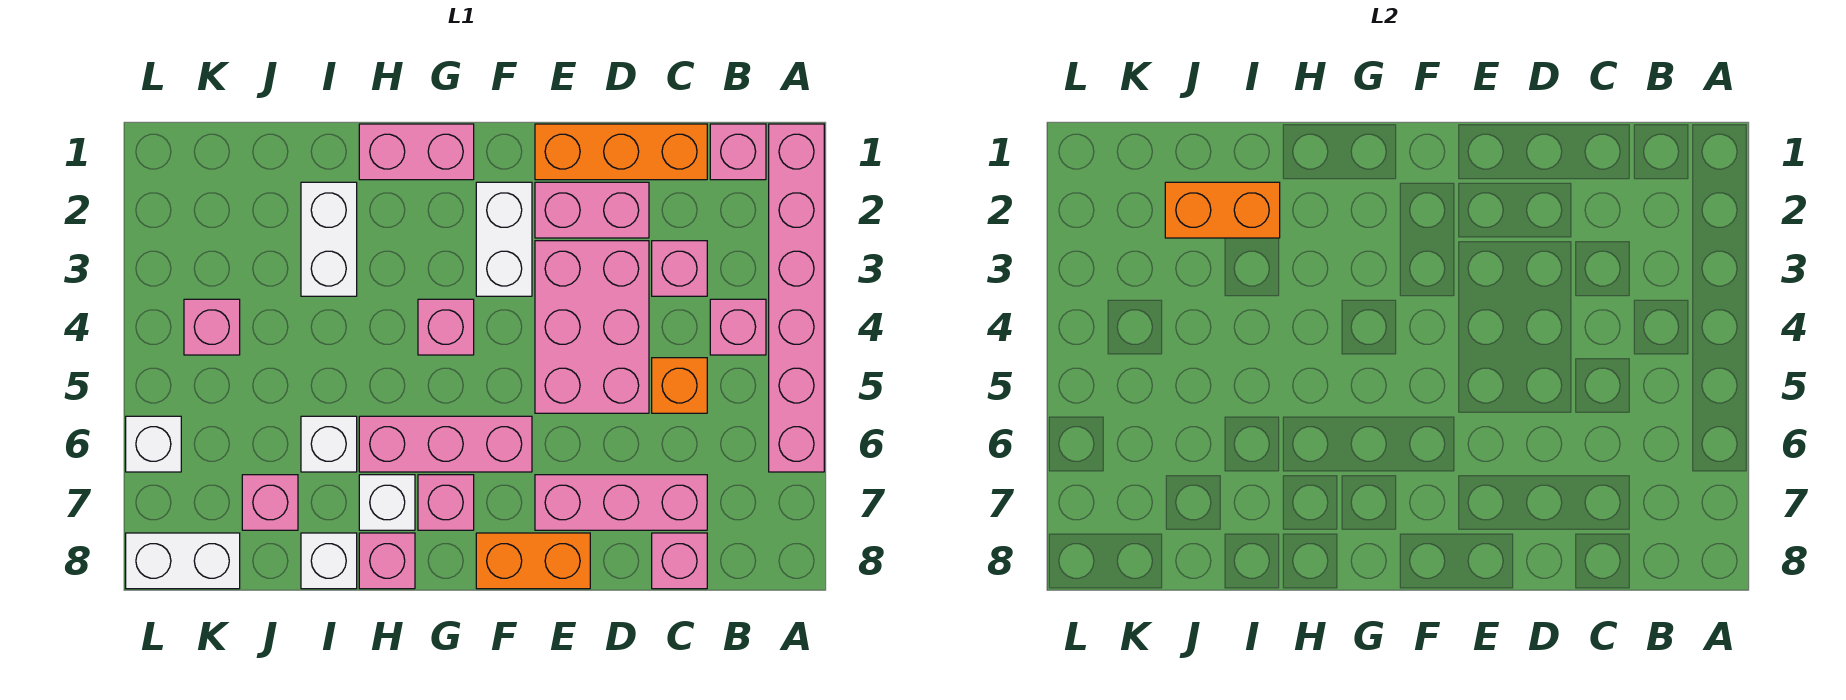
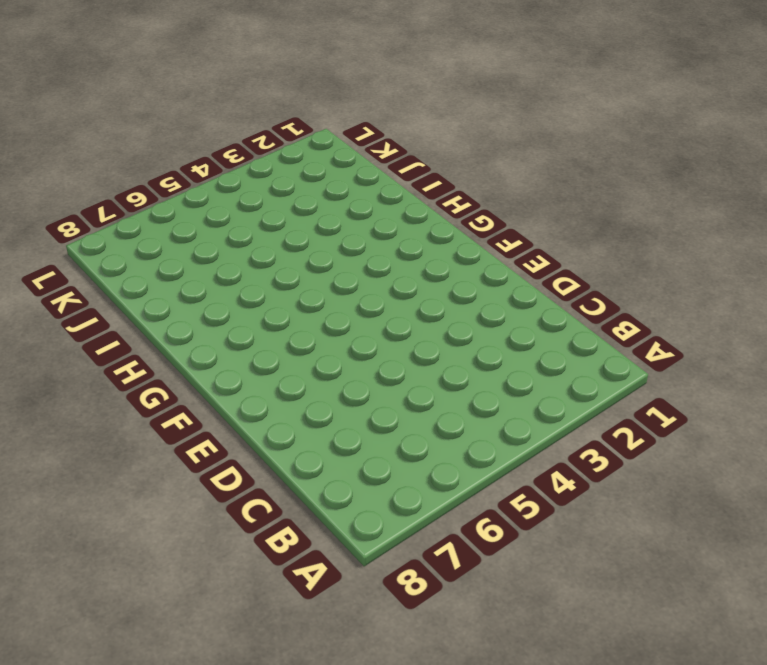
none -> pink brick A1:A6 level 1
none -> pink brick B1 level 1
none -> pink brick B4 level 1

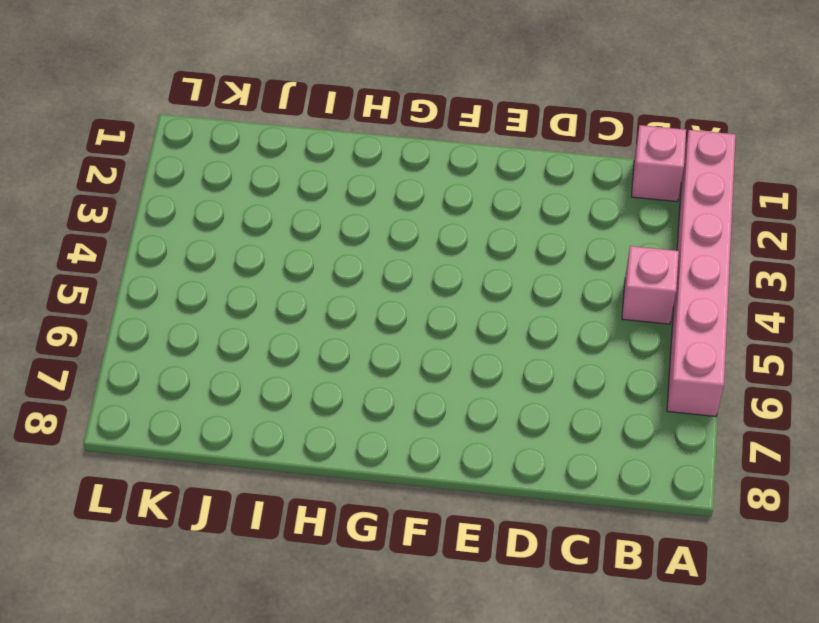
none -> orange brick C1:E1 level 1
none -> pink brick C3 level 1
none -> orange brick C5 level 1

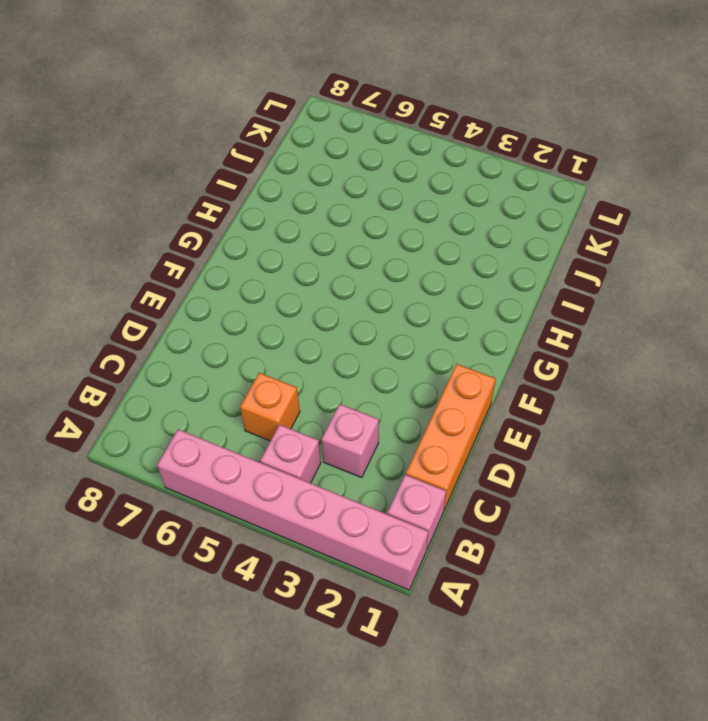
none -> pink brick C7:E7 level 1
none -> pink brick C8 level 1
none -> pink brick D2:E2 level 1

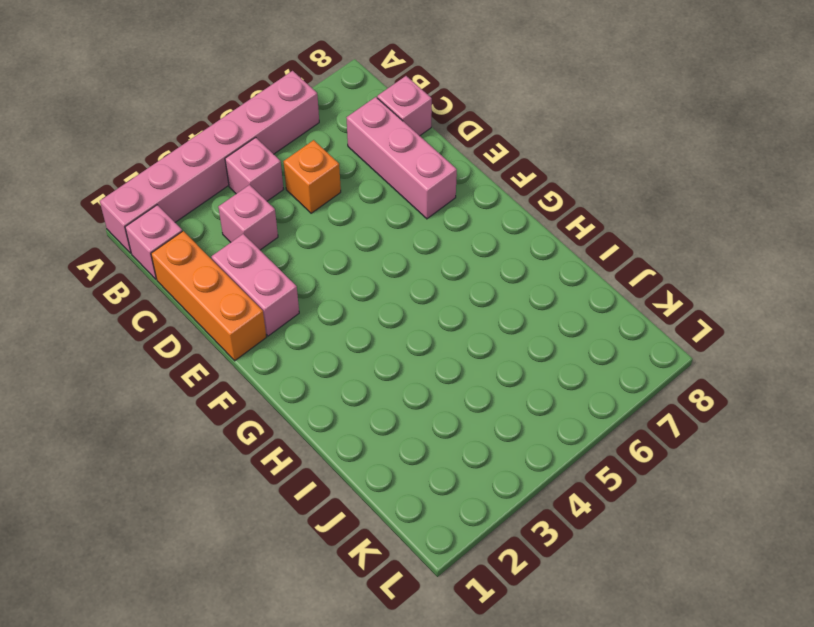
none -> pink brick D3:E5 level 1
none -> orange brick E8:F8 level 1
none -> white brick F2:F3 level 1

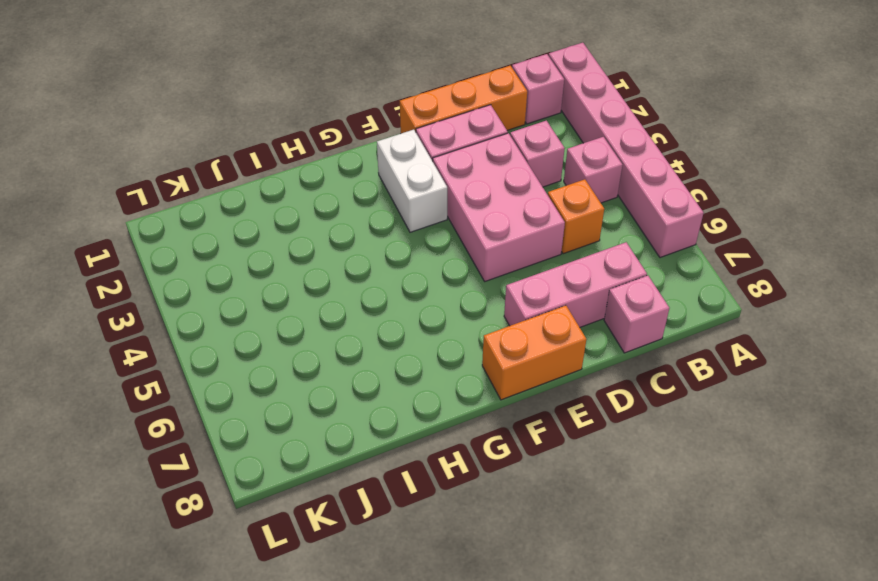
none -> pink brick F6:H6 level 1
none -> pink brick G1:H1 level 1
none -> pink brick G4 level 1

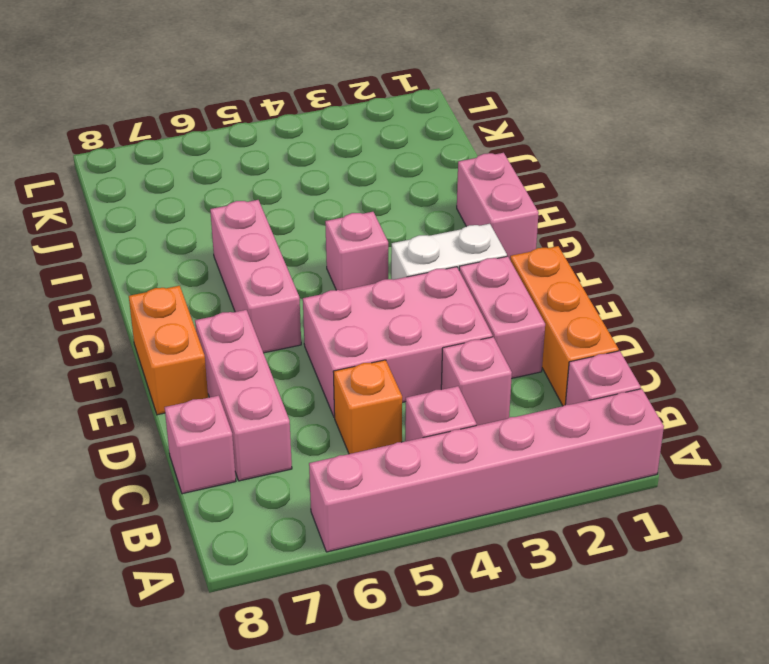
none -> pink brick G7 level 1
none -> white brick H7 level 1
none -> pink brick H8 level 1

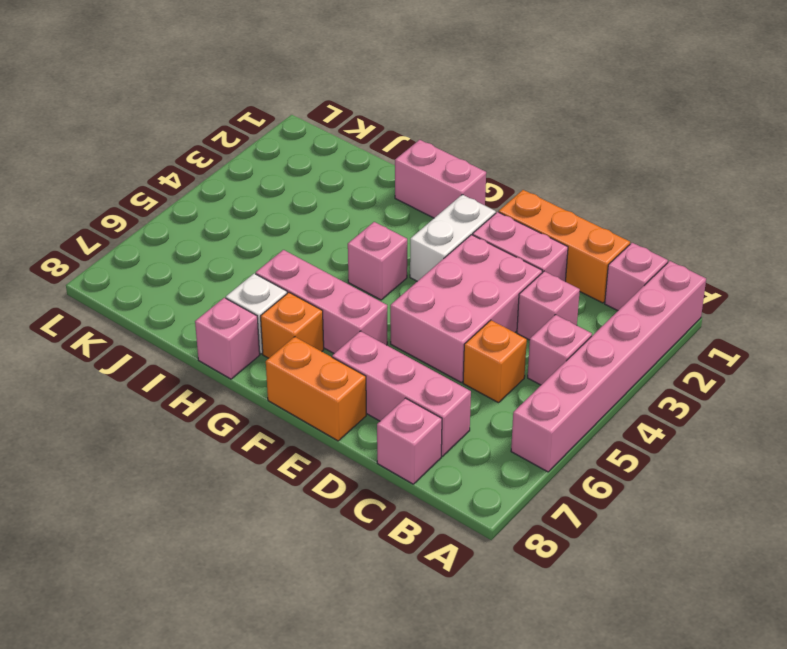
orange brick G7 level 1 -> pink brick G7 level 1
none -> white brick I2:I3 level 1
none -> white brick I6 level 1
none -> white brick I8 level 1

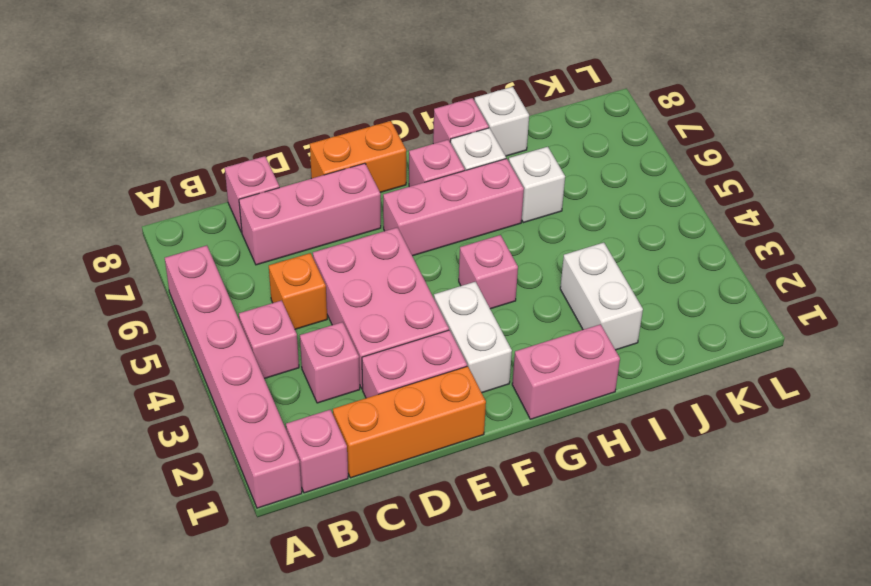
none -> pink brick J7 level 1
none -> pink brick K4 level 1
none -> white brick K8:L8 level 1

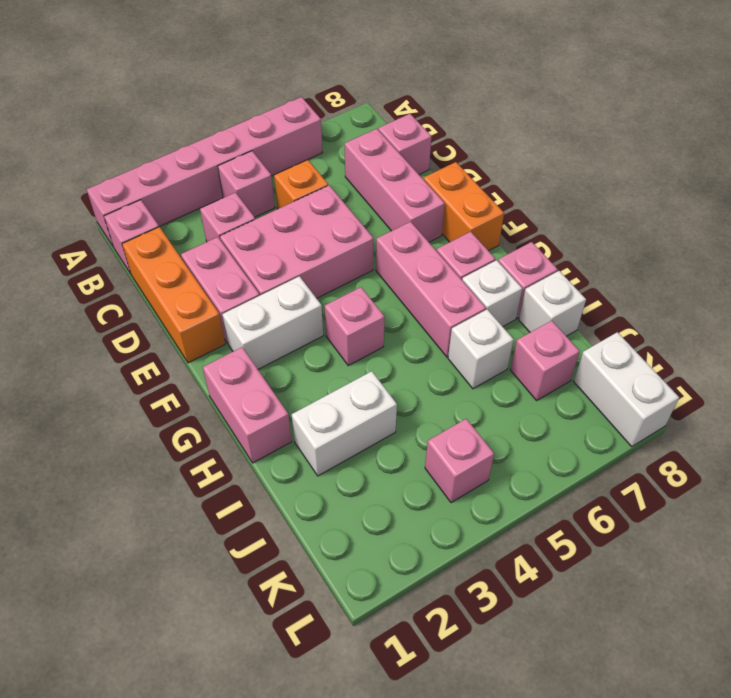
none -> white brick L6 level 1
none -> orange brick I2:J2 level 2

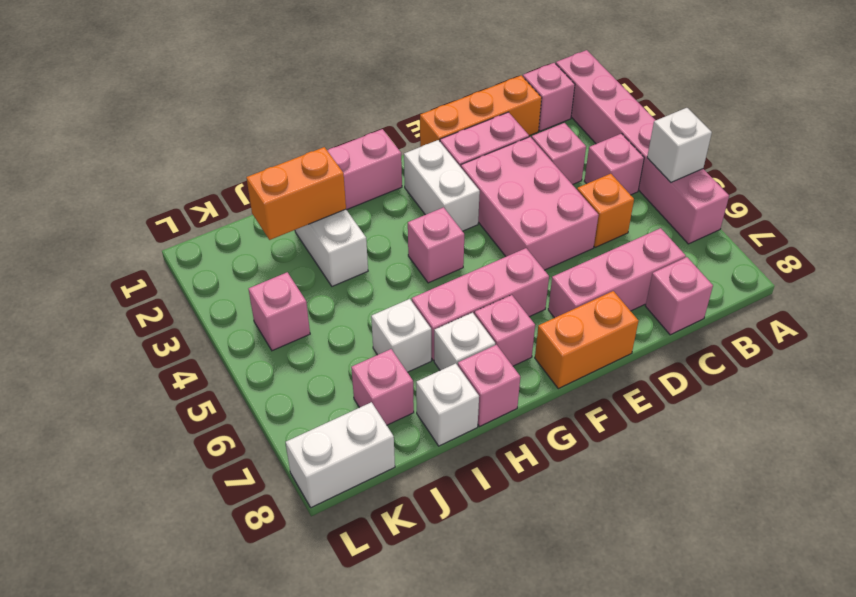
white brick A5 level 2 -> white brick L6 level 1

